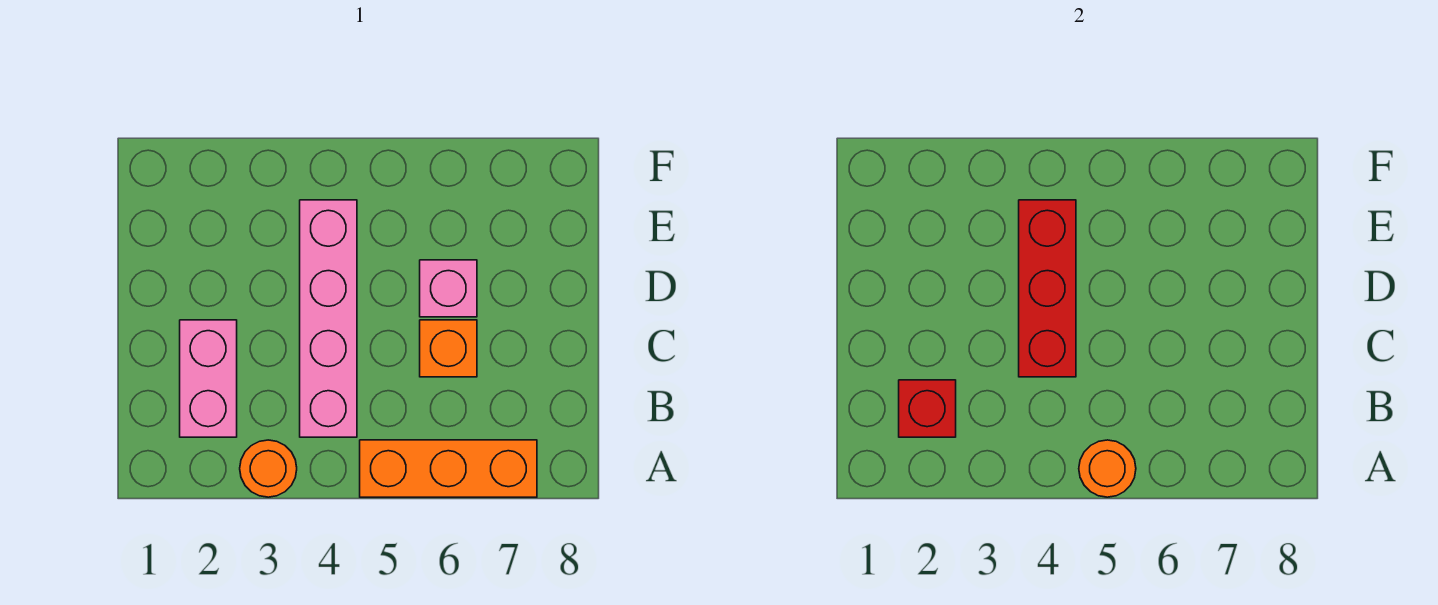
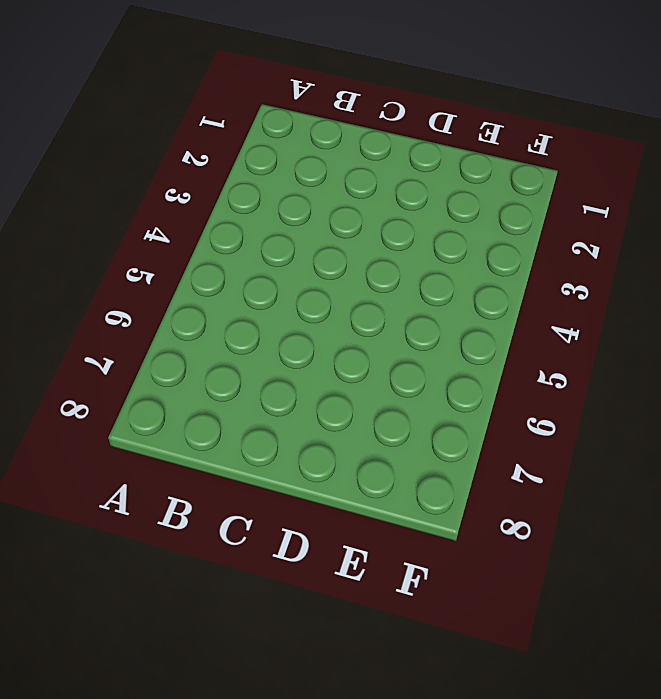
none -> orange round brick A3 level 1
none -> orange brick A5:A7 level 1

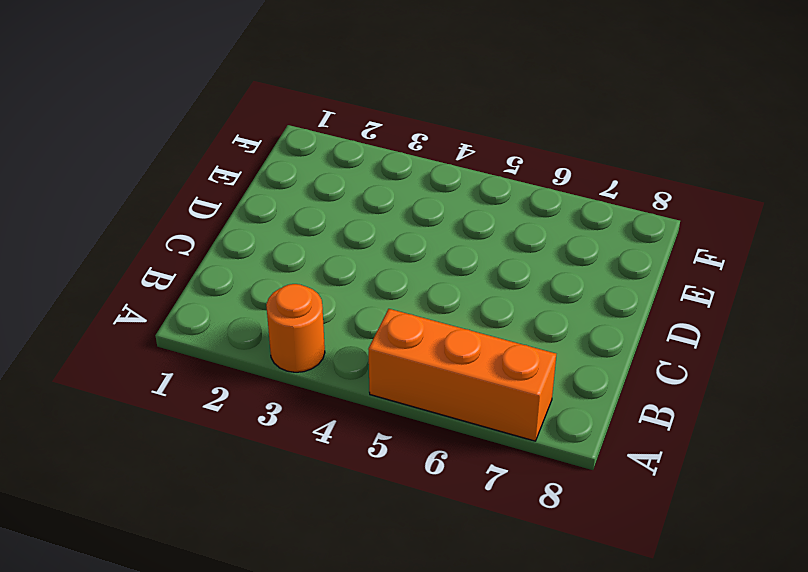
none -> pink brick B2:C2 level 1
none -> pink brick B4:E4 level 1

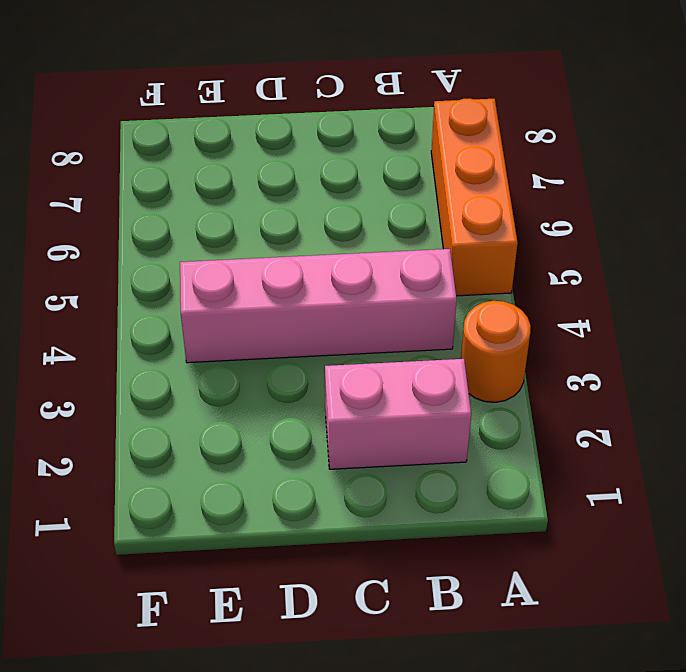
none -> orange brick C6 level 1
none -> pink brick D6 level 1

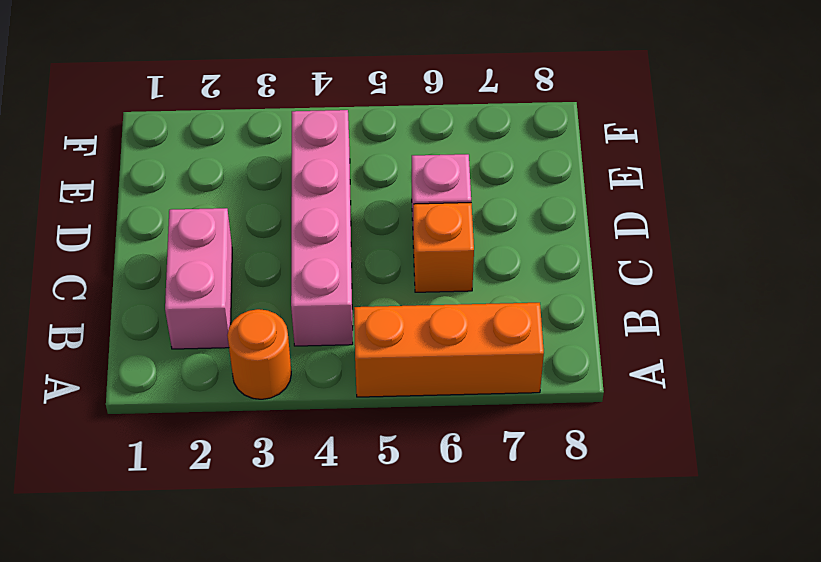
none -> orange round brick A5 level 2
none -> red brick B2 level 2

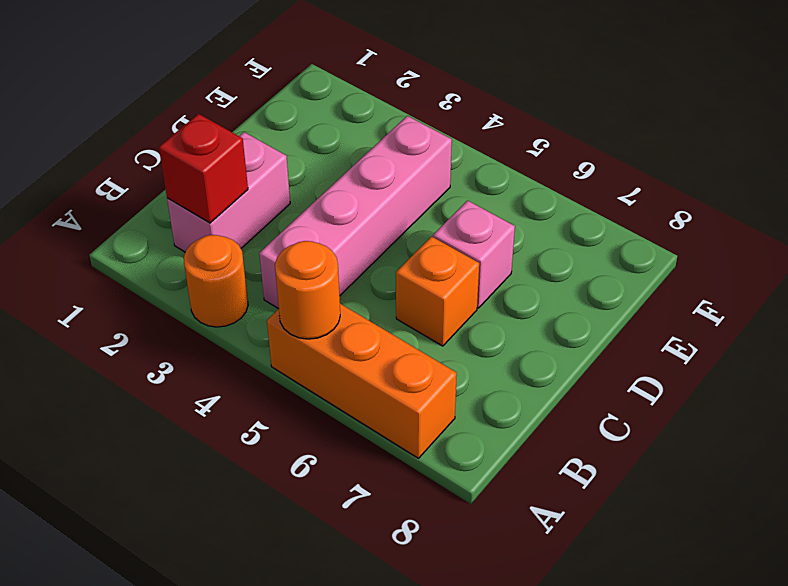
none -> red brick C4:E4 level 2

